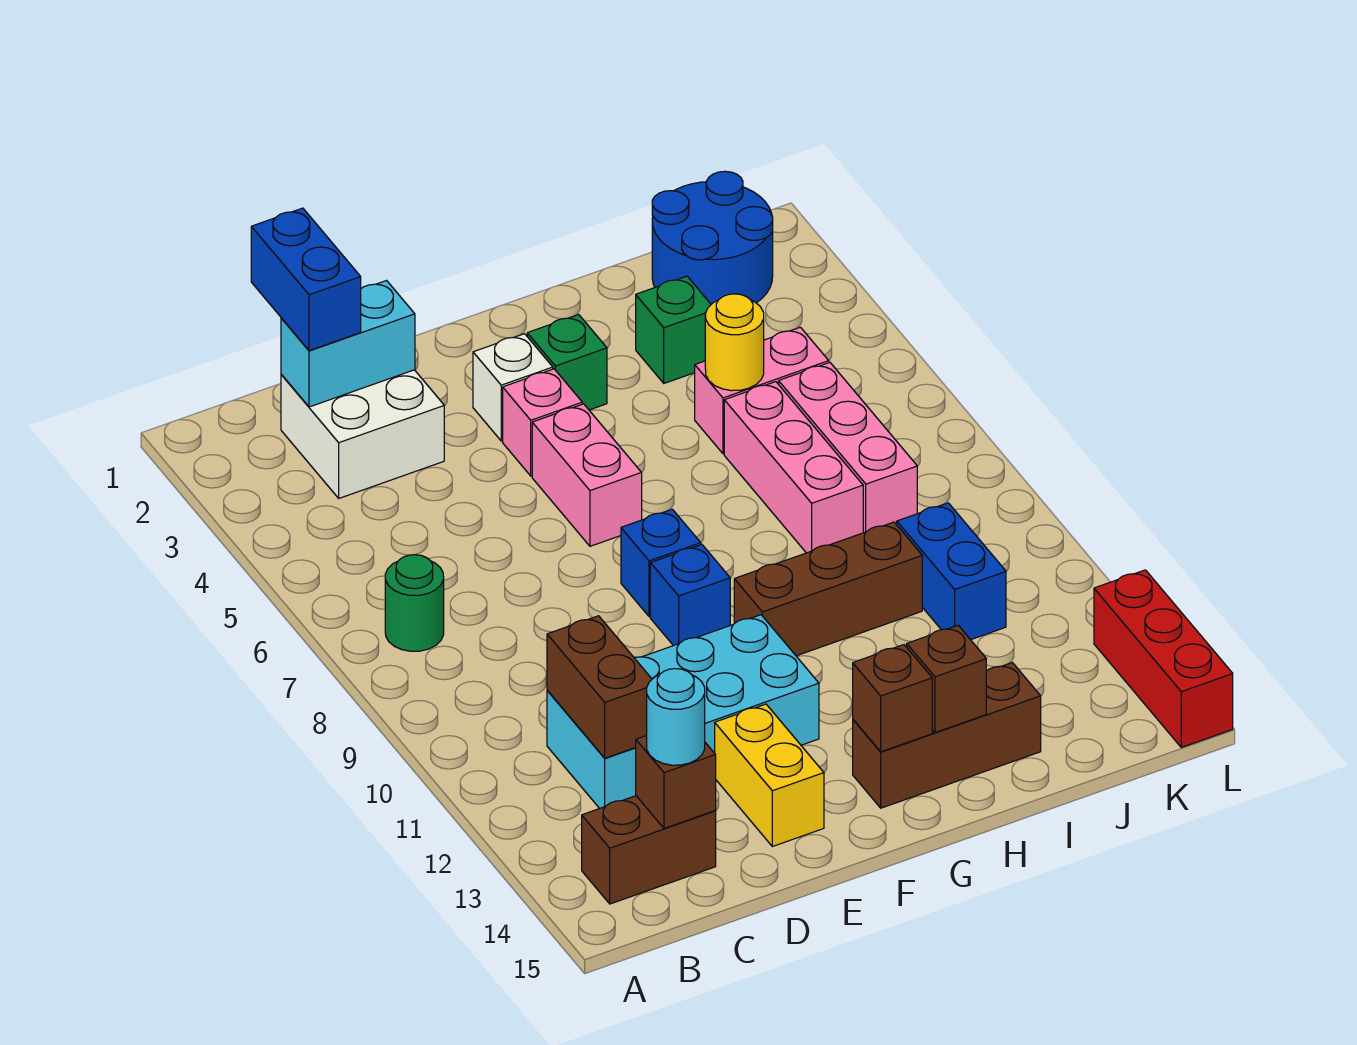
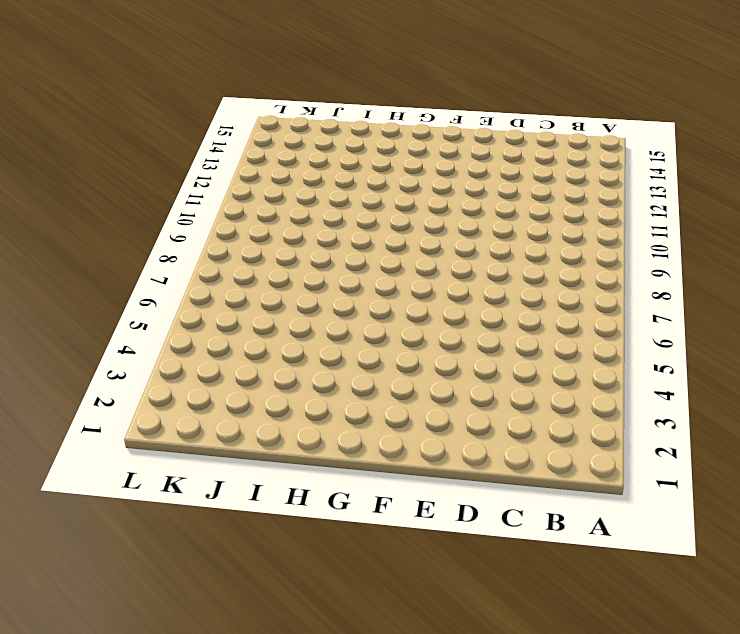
none -> green round brick B7 level 1
none -> brown brick B14:C14 level 1
none -> white brick C2:D3 level 1

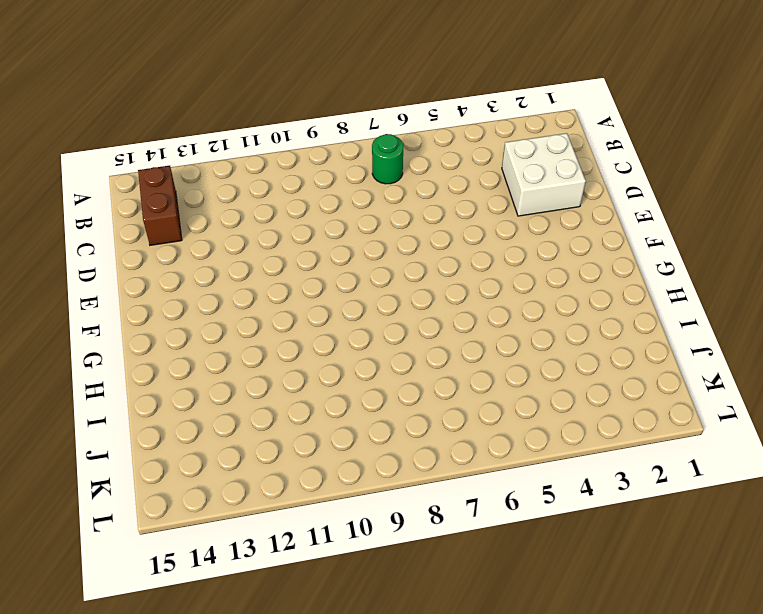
none -> cyan brick C11:F12 level 1
none -> yellow brick E13:E14 level 1
none -> white brick F3 level 1

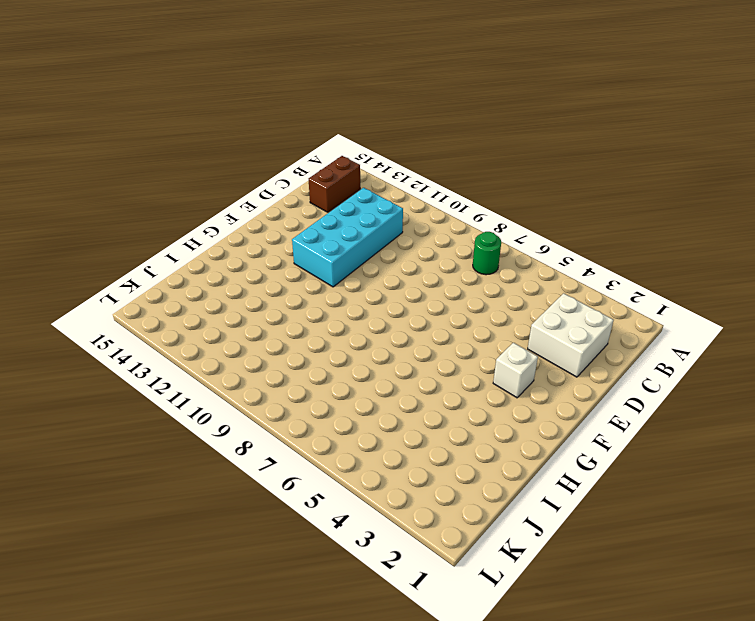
none -> yellow brick E13:E14 level 1
none -> pink brick F4 level 1
none -> pink brick F5:F6 level 1

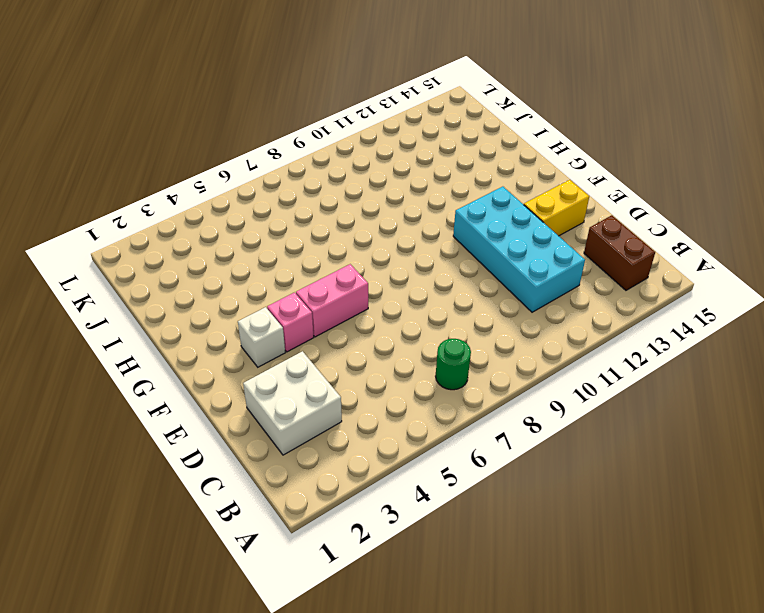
none -> blue brick F8 level 1
none -> blue brick F9 level 1
none -> green brick G3 level 1

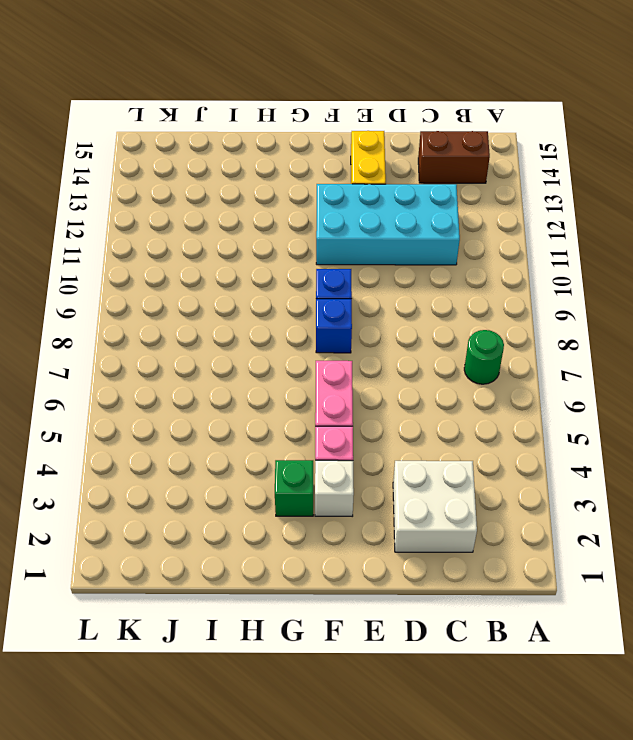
none -> brown brick G10:I10 level 1
none -> brown brick G14:I14 level 1
none -> green brick I3 level 1

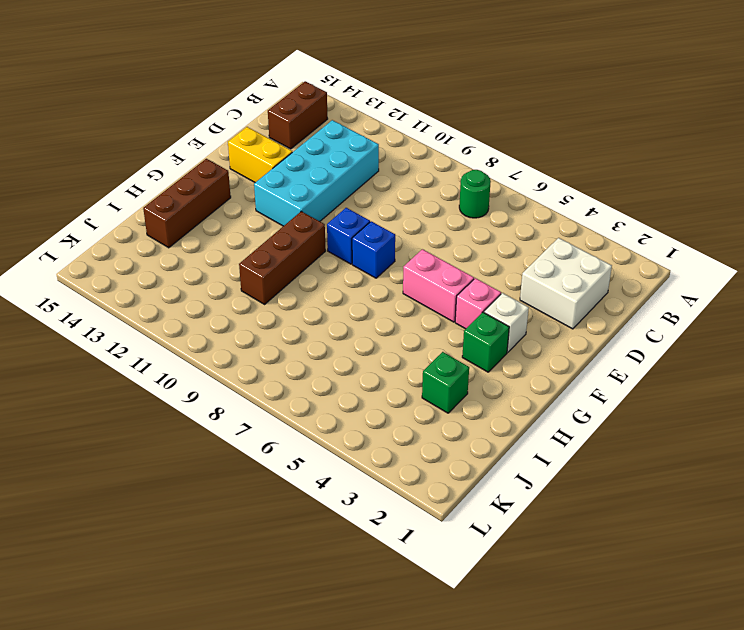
none -> pink brick I5:J5 level 1
none -> pink brick I6:I8 level 1
none -> blue round brick J1:K2 level 1

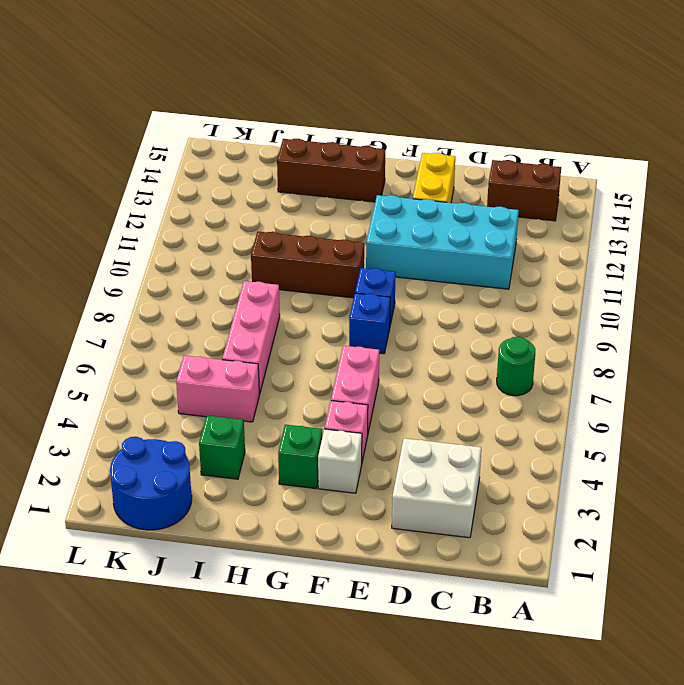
none -> pink brick J6:J8 level 1
none -> blue brick J10:J11 level 1
none -> red brick L13:L15 level 1

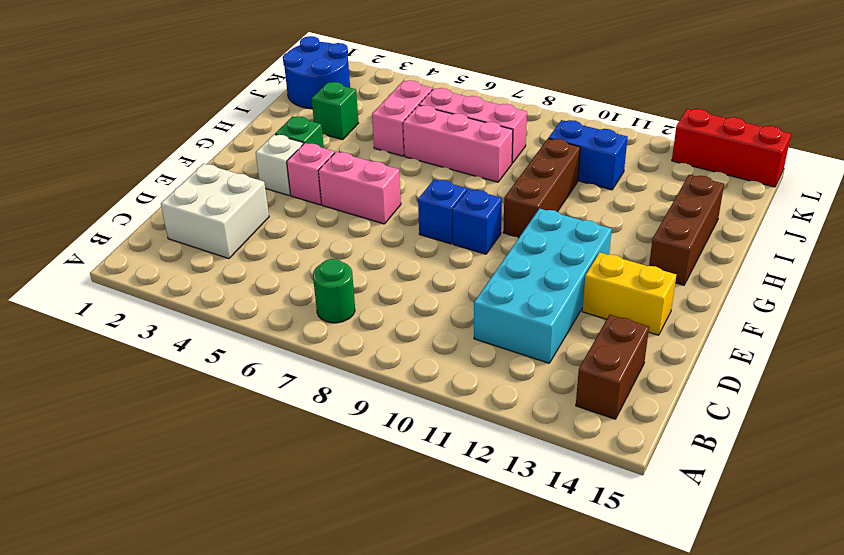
none -> cyan brick C2:D2 level 2
none -> brown brick C11:C12 level 2
none -> brown brick C14 level 2

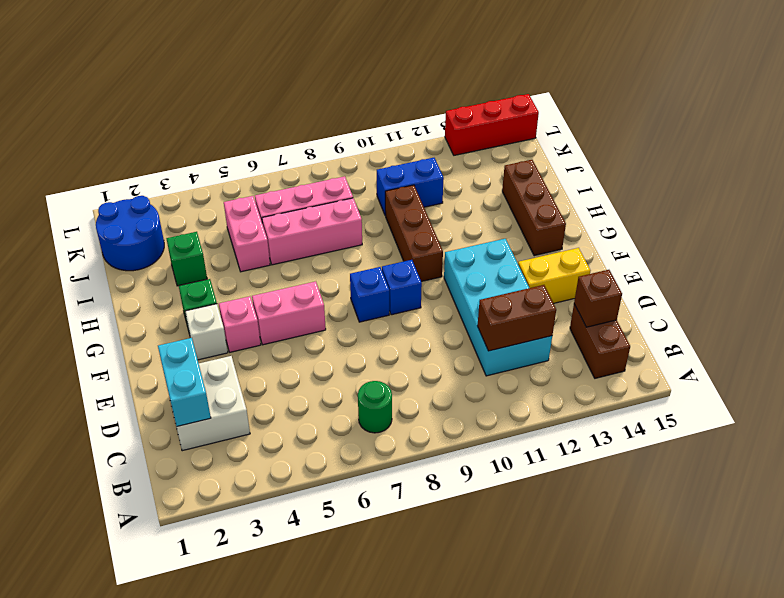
none -> brown brick G14 level 2
none -> brown brick H14 level 2
none -> yellow round brick I5 level 2

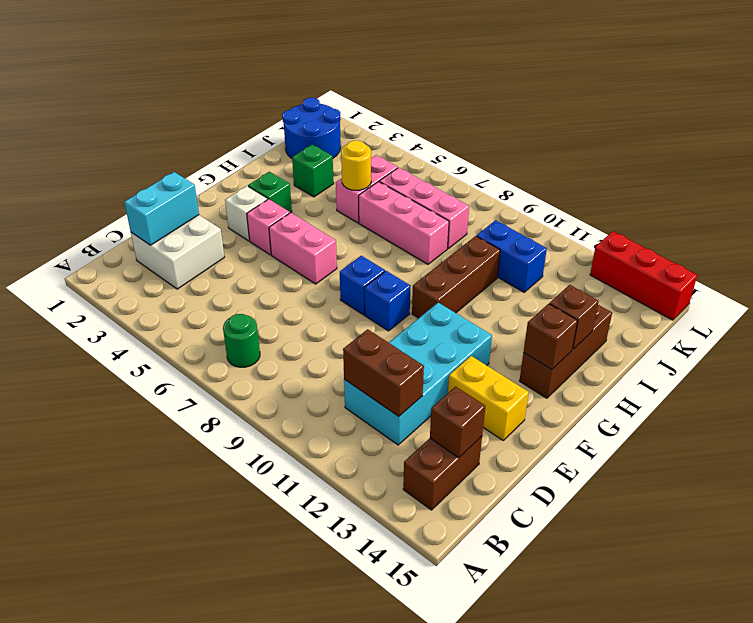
none -> blue brick C1:C2 level 3
none -> cyan round brick C14 level 3

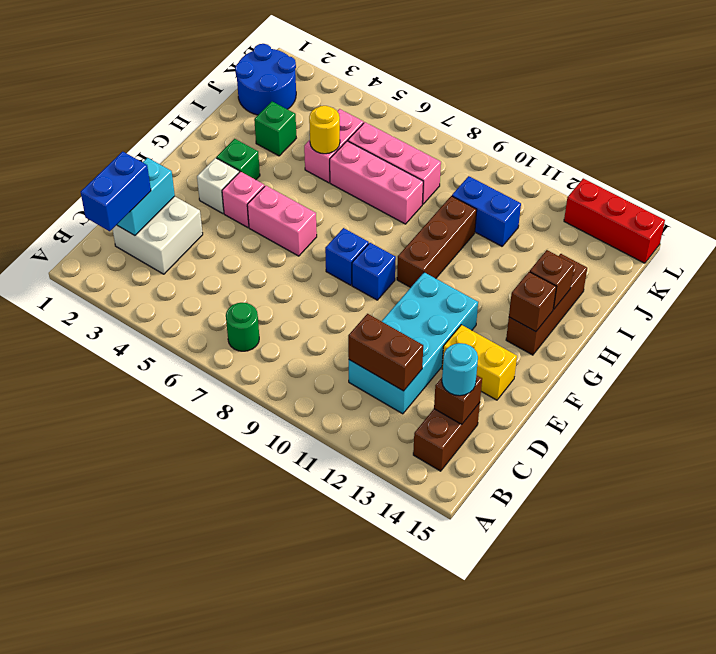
blue brick B2:C2 level 3 -> blue brick C1:C2 level 3

